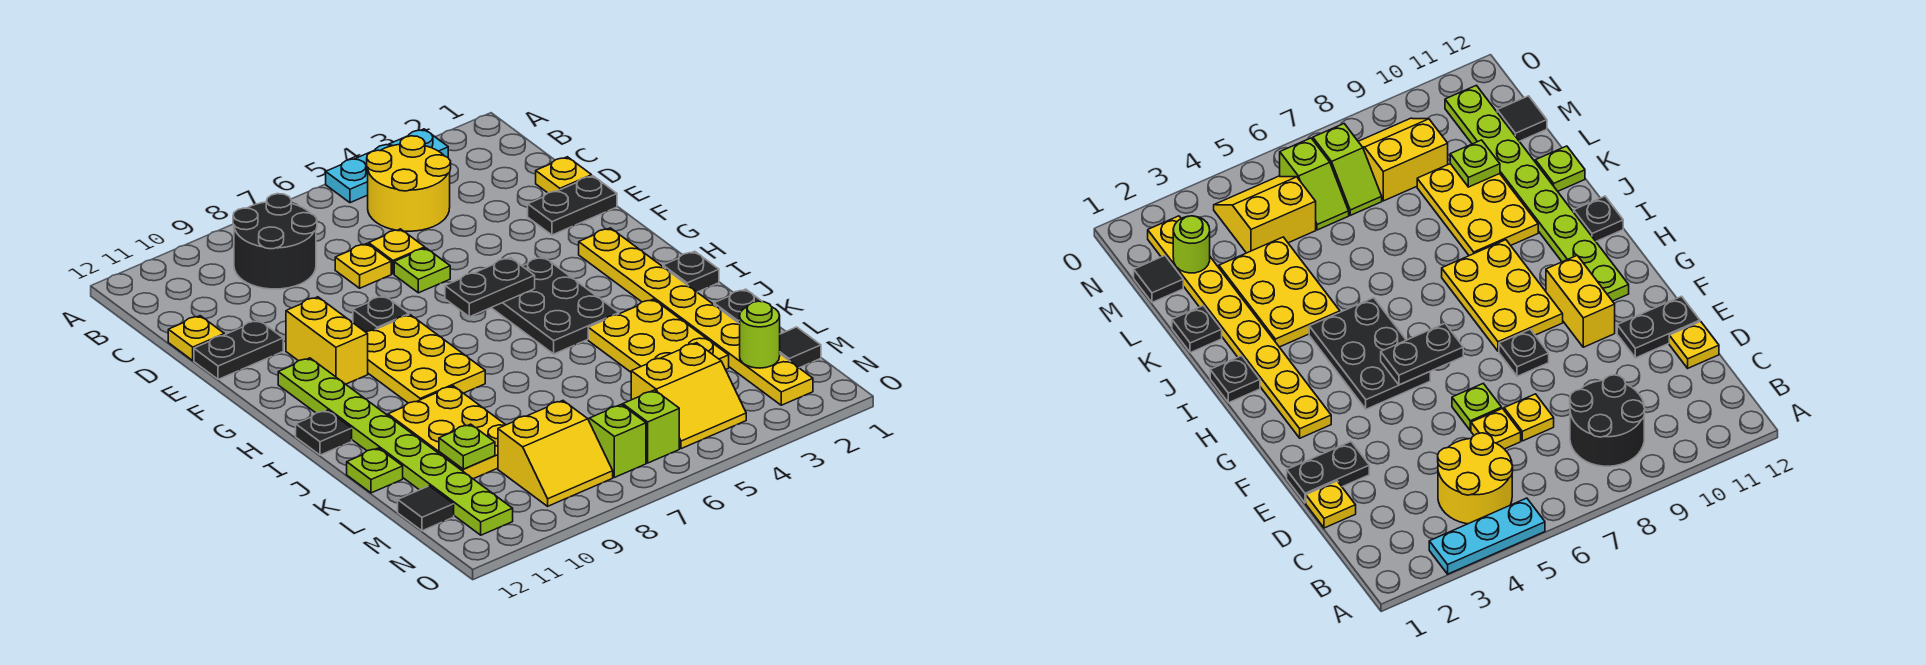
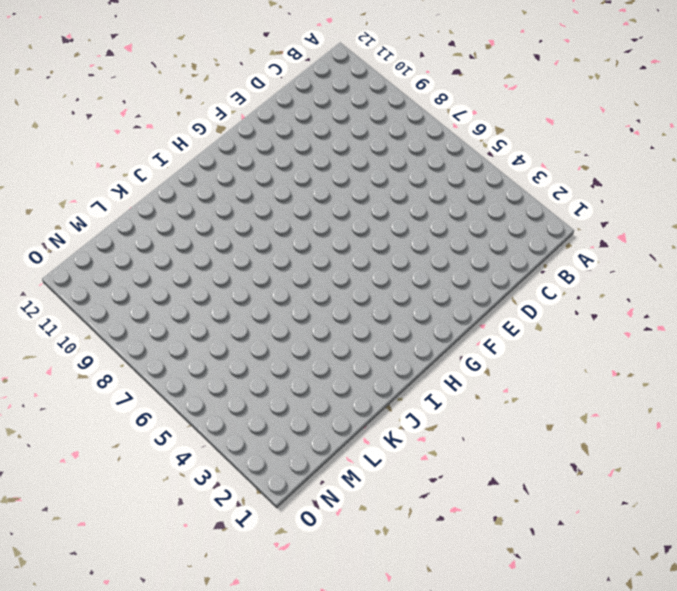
none -> cyan plate A3:A5 level 1
none -> yellow round brick B4:C5 level 1
none -> black round brick B8:C9 level 1
none -> yellow plate D1 level 1

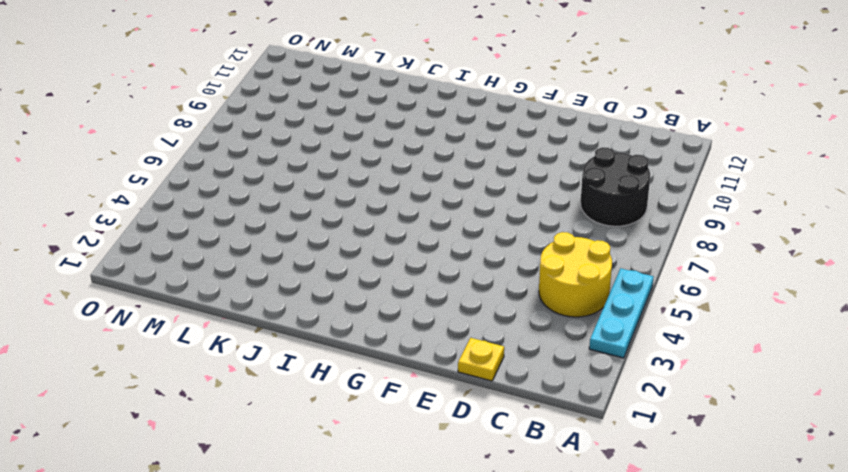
none -> yellow plate D6 level 1
none -> yellow plate D7 level 1
none -> yellow plate D12 level 1
none -> black plate E1:E2 level 1

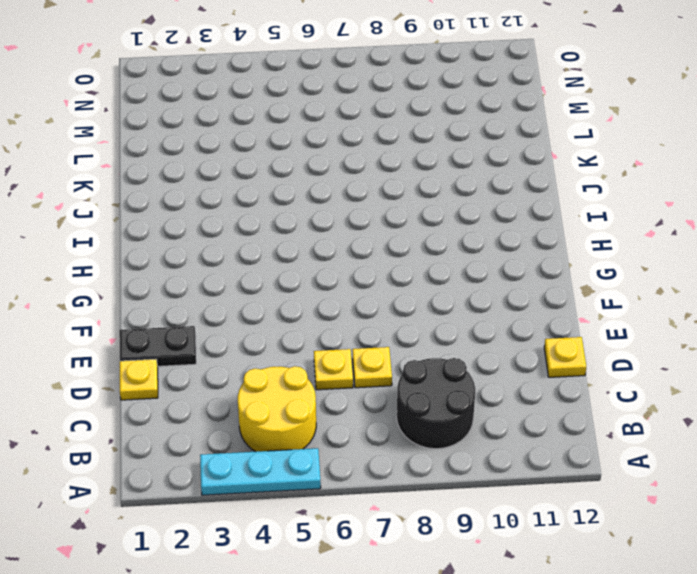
none -> lime plate E6 level 1
none -> black plate E11:E12 level 1
none -> black plate F8 level 1
none -> yellow brick F10:G10 level 1

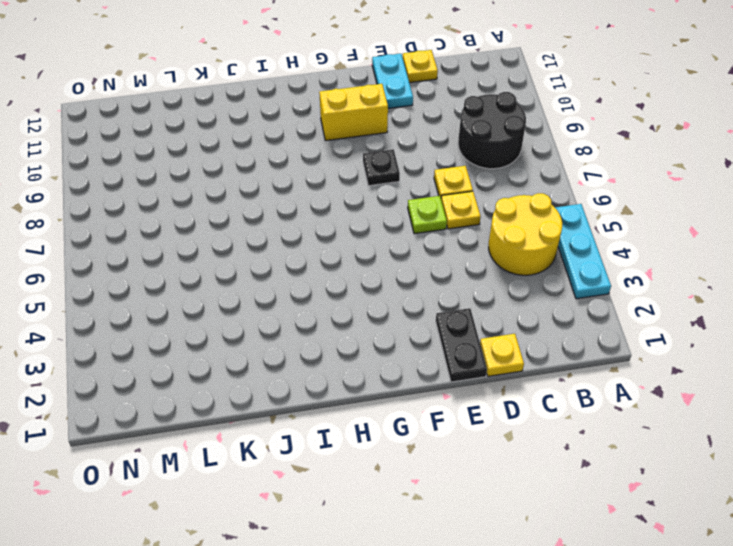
cyan plate E11:E12 level 1 -> black plate E11:E12 level 1
none -> yellow plate G2:N2 level 1
none -> black plate G4:I5 level 1
none -> yellow plate G8:I9 level 1
none -> lime plate G11:N11 level 1

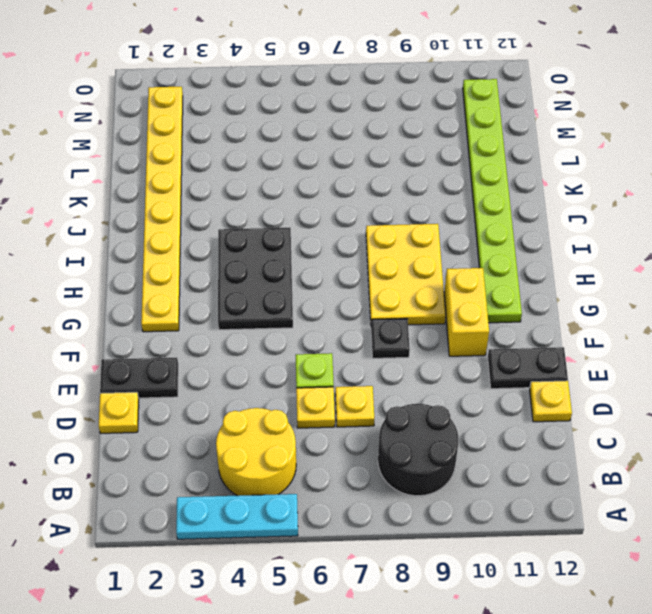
none -> black plate I1 level 1
none -> black plate I12 level 1
none -> yellow plate J3:L4 level 1
none -> yellow plate J9:L10 level 1

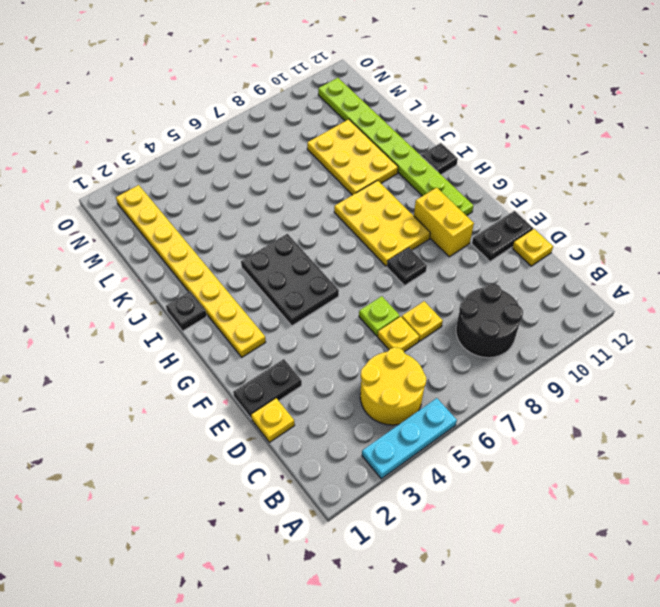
none -> yellow plate J3:L4 level 1
none -> black plate K1 level 1
none -> lime plate K12 level 1
none -> black tile M1 level 1

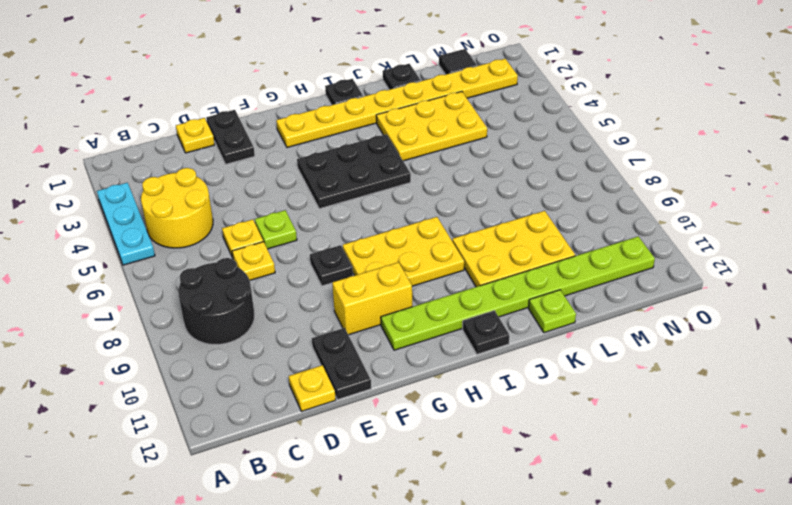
none -> yellow slope M4:N5 level 1 top M
none -> lime slope M6:N6 level 1 top N
none -> lime slope M7:N7 level 1 top N
none -> yellow slope M8:N9 level 1 top M

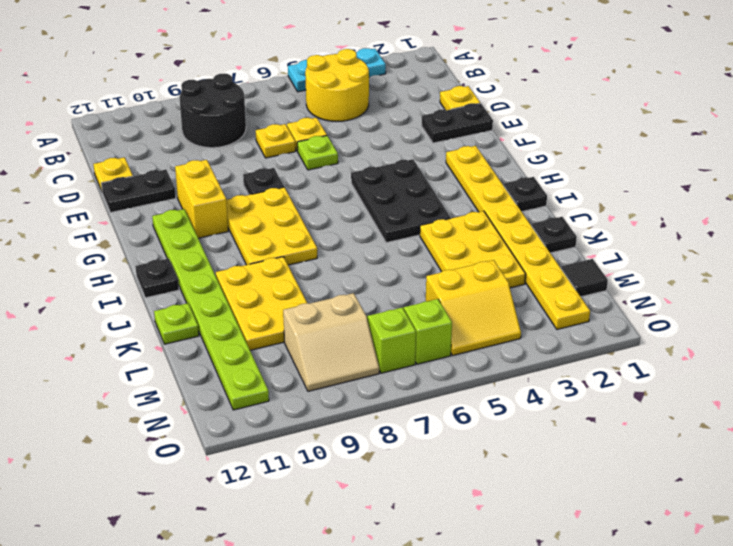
tan slope M8:N9 level 1 top M -> yellow slope M8:N9 level 1 top M
none -> black tile M12 level 1
none -> black plate G5:G6 level 2
none -> lime plate L10 level 2
none -> lime round brick M2 level 2

